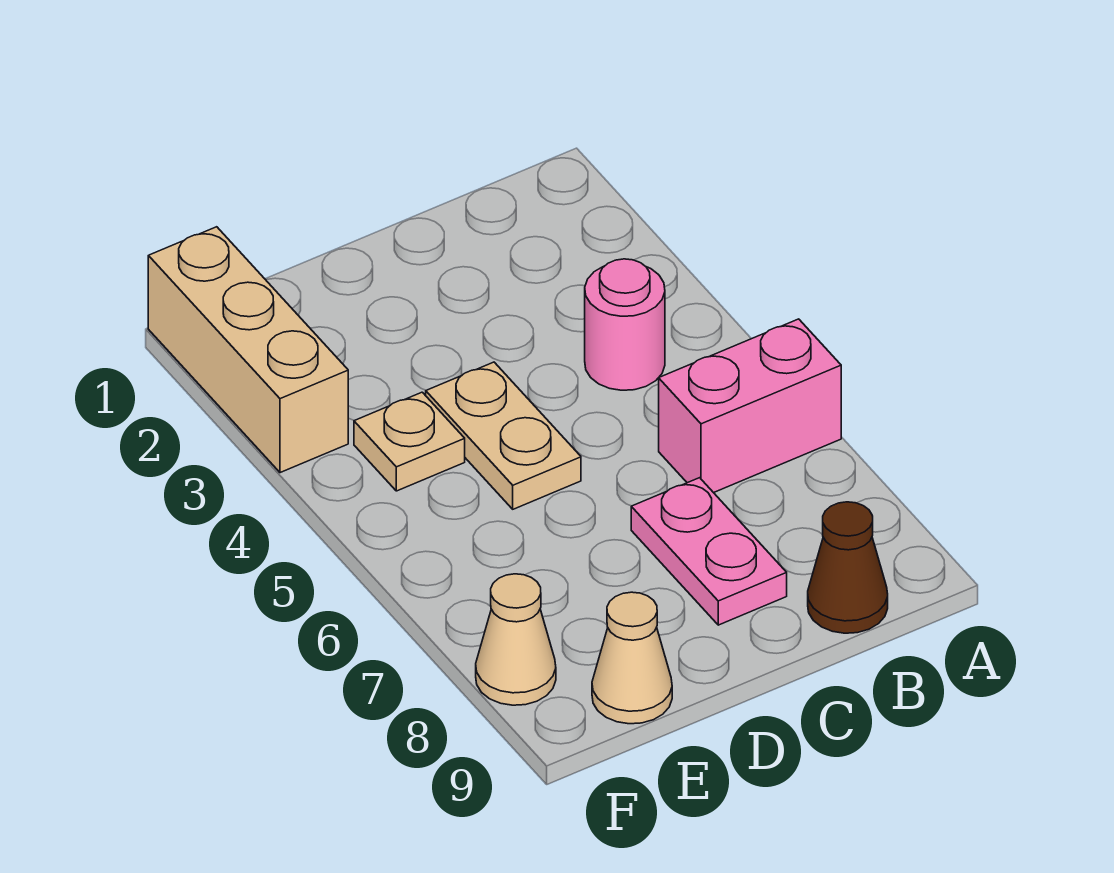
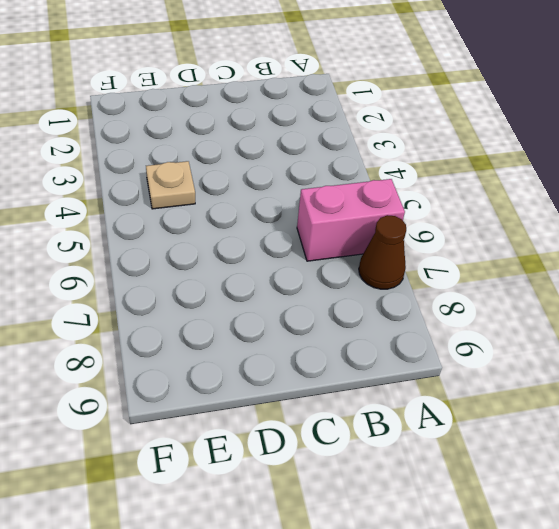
brown cone A7 level 1 -> brown cone B9 level 1
none -> pink round brick B4 level 1
none -> pink plate C7:C8 level 1

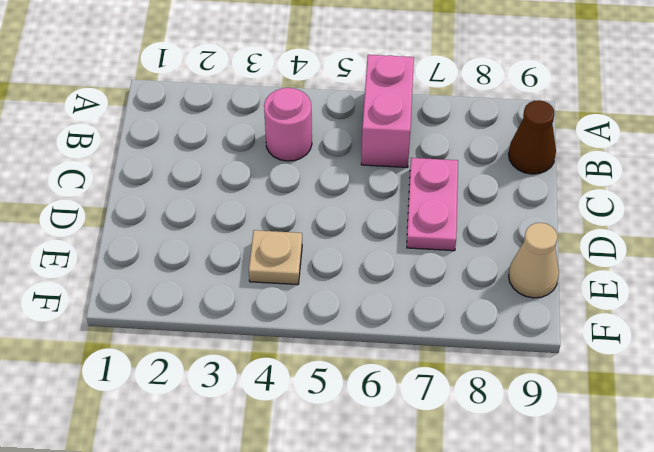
pink plate C7:D7 level 1 -> pink plate C7:C8 level 1
none -> tan plate D4:D5 level 1
none -> tan brick F1:F3 level 1

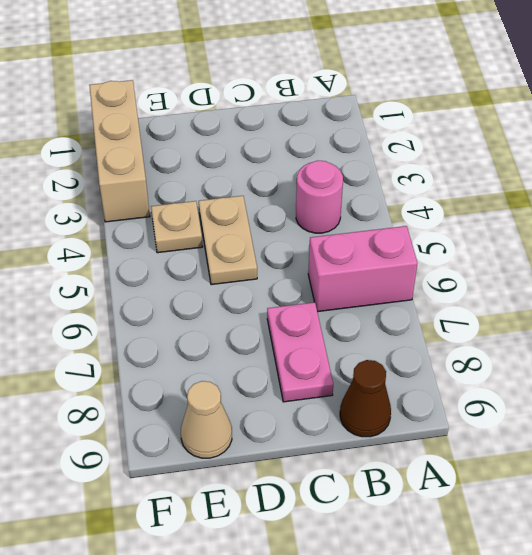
none -> tan cone F8 level 1

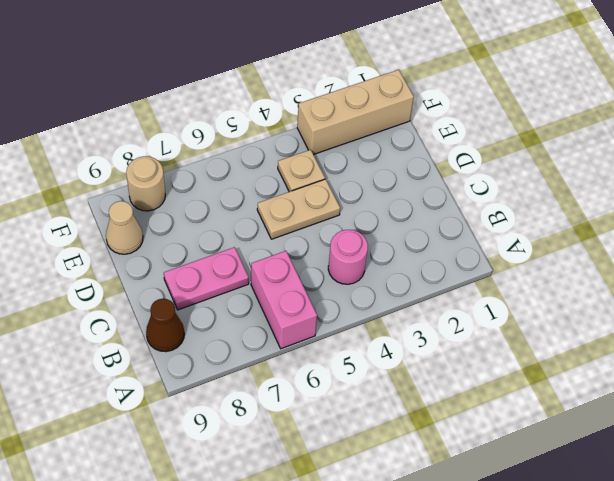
tan round brick F8 level 1 -> tan cone F8 level 1

